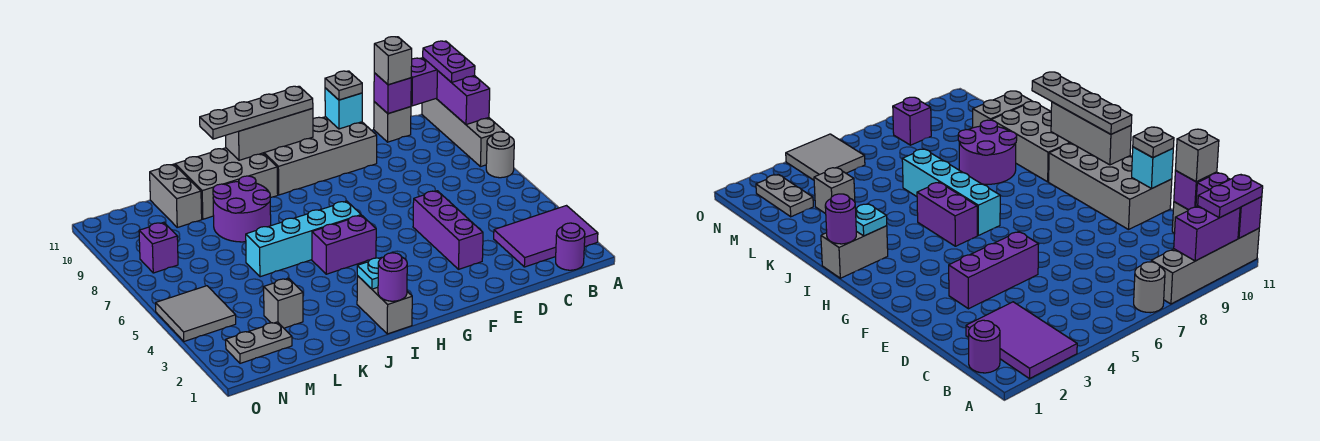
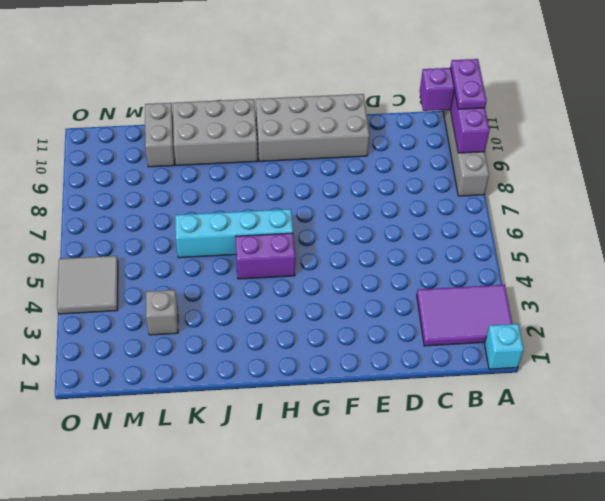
cyan brick A1 level 1 -> cyan brick E11 level 2
none -> grey round brick A7 level 1
none -> purple round brick B1 level 1
none -> grey brick C11 level 1

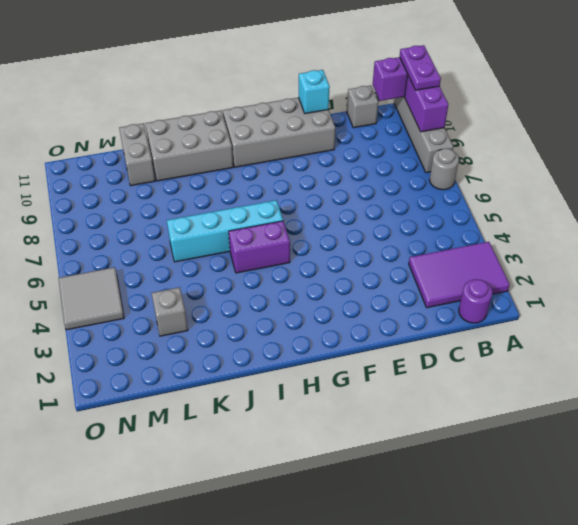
none -> purple brick E3:E5 level 1
none -> grey brick I1:I2 level 1
none -> purple round brick J8:K9 level 1

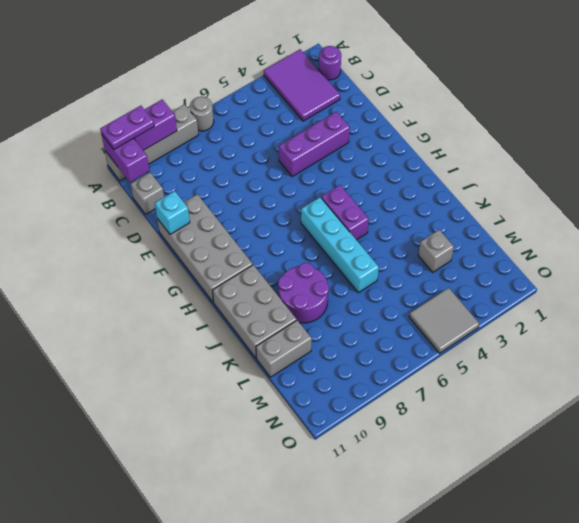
none -> grey brick I1:I2 level 1
none -> grey plate M2:N2 level 1
none -> purple brick N8 level 1

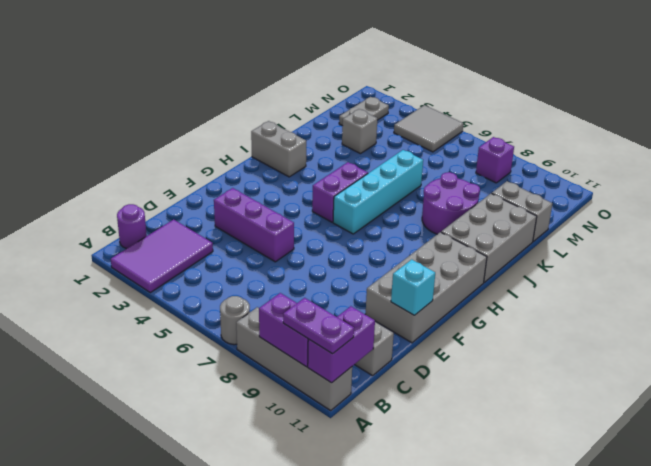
none -> purple brick C11 level 2
none -> grey brick G11:I11 level 2
none -> purple round brick I1 level 2

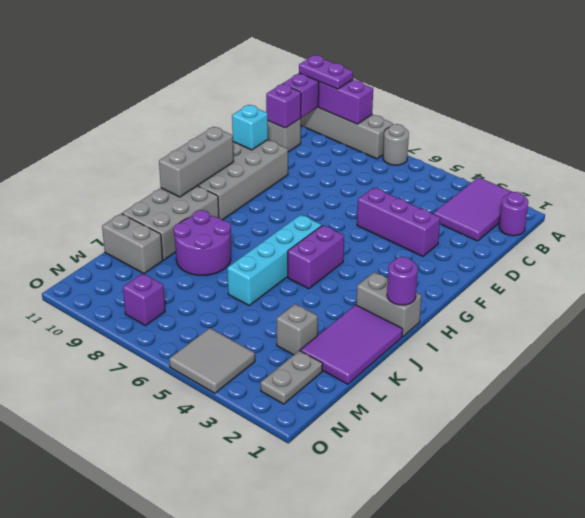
purple tile J1:L2 level 1 -> none
none -> cyan plate I2 level 2
none -> grey brick C11 level 3
none -> grey plate E11 level 3

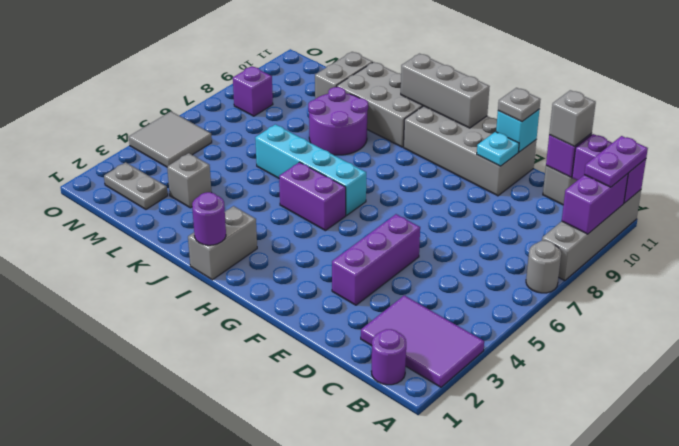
cyan plate E10 level 2 -> cyan plate I2 level 2
none -> grey plate G11:J11 level 3

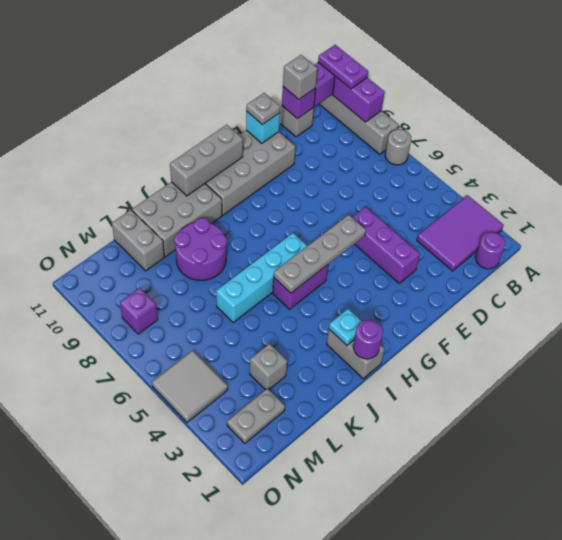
grey plate F5:I5 level 2 -> grey plate G11:J11 level 3

